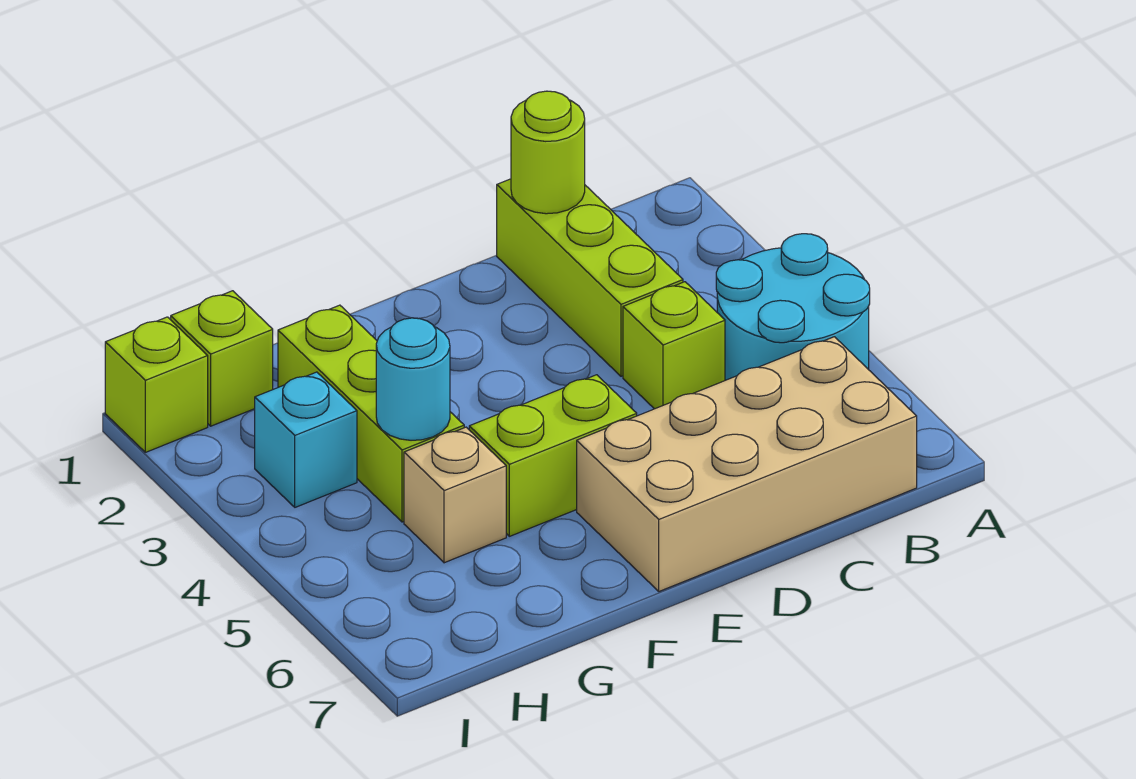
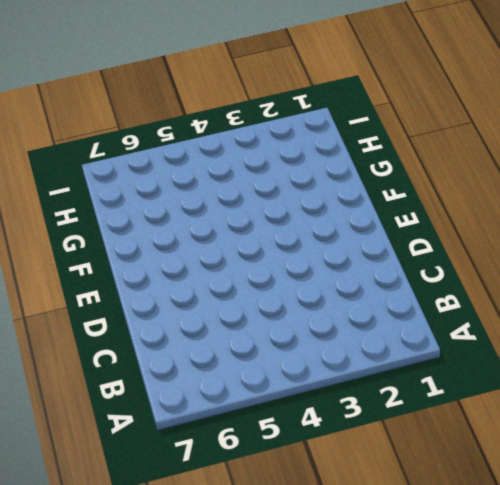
none -> cyan round brick A4:B5 level 1
none -> tan brick B6:E7 level 1
none -> lime brick C1:C3 level 1

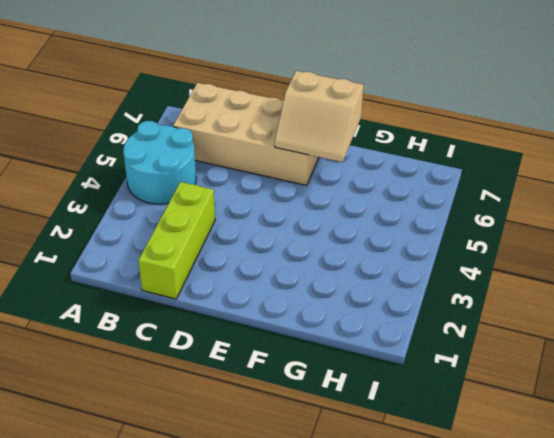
tan slope E6:F7 level 2 top 7 -> none
none -> lime brick C4 level 1
none -> lime brick E5:F5 level 1
none -> lime brick G2:G4 level 1

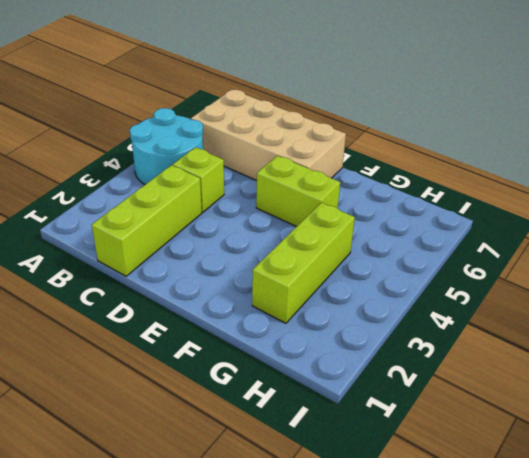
none -> tan brick G5 level 1
none -> lime brick H1 level 1
none -> cyan brick H3 level 1

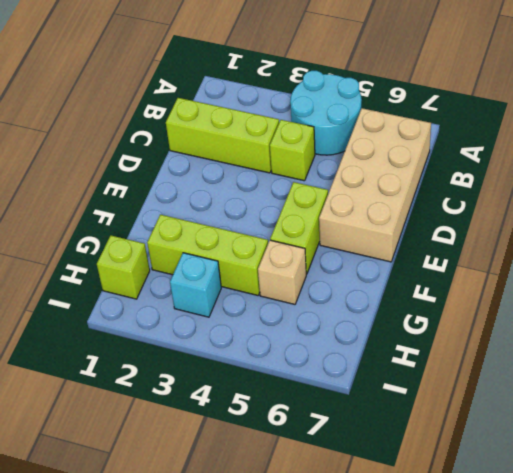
none -> lime brick I1 level 1
none -> lime round brick C1 level 2
none -> cyan round brick G4 level 2

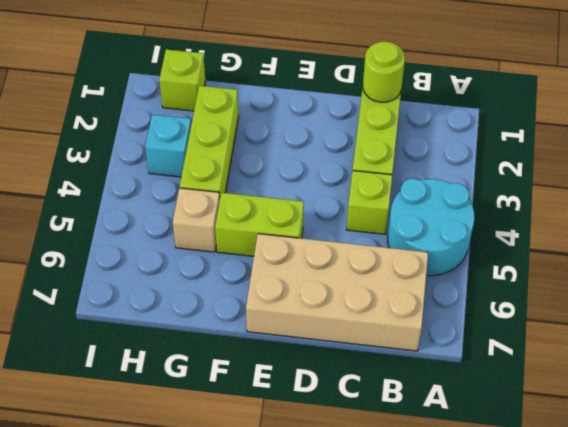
none -> lime brick I1 level 1
none -> cyan round brick G4 level 2

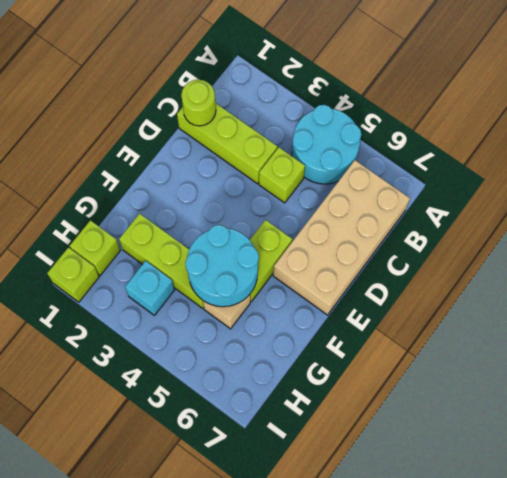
cyan round brick F4:G5 level 2 -> cyan round brick G4 level 2

